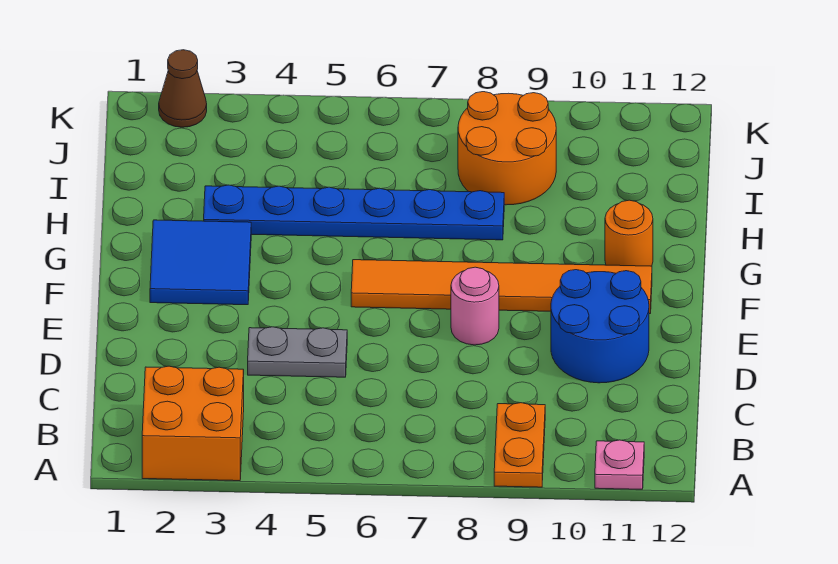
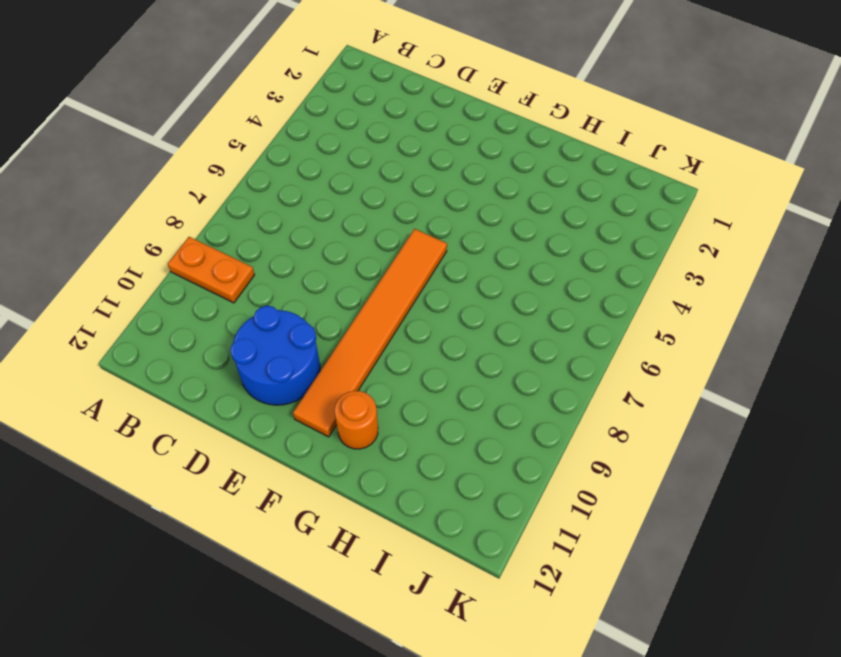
none -> orange brick A2:B3 level 1
none -> pink plate A11 level 1
none -> grey plate D4:D5 level 1

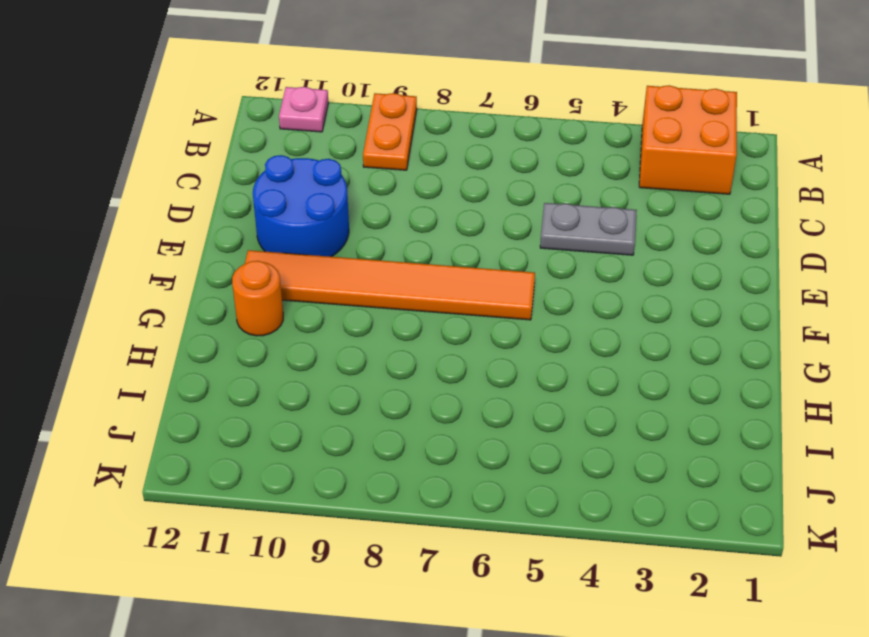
none -> pink round brick E8 level 1
none -> blue tile F2:G3 level 1
none -> blue plate H3:H8 level 1

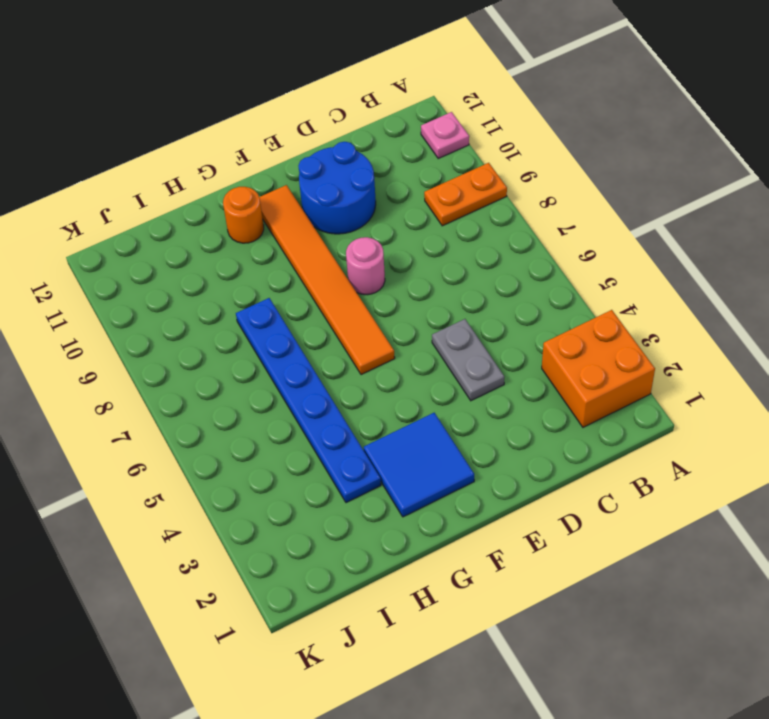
none -> orange round brick I8:J9 level 1
none -> brown cone K2 level 1

